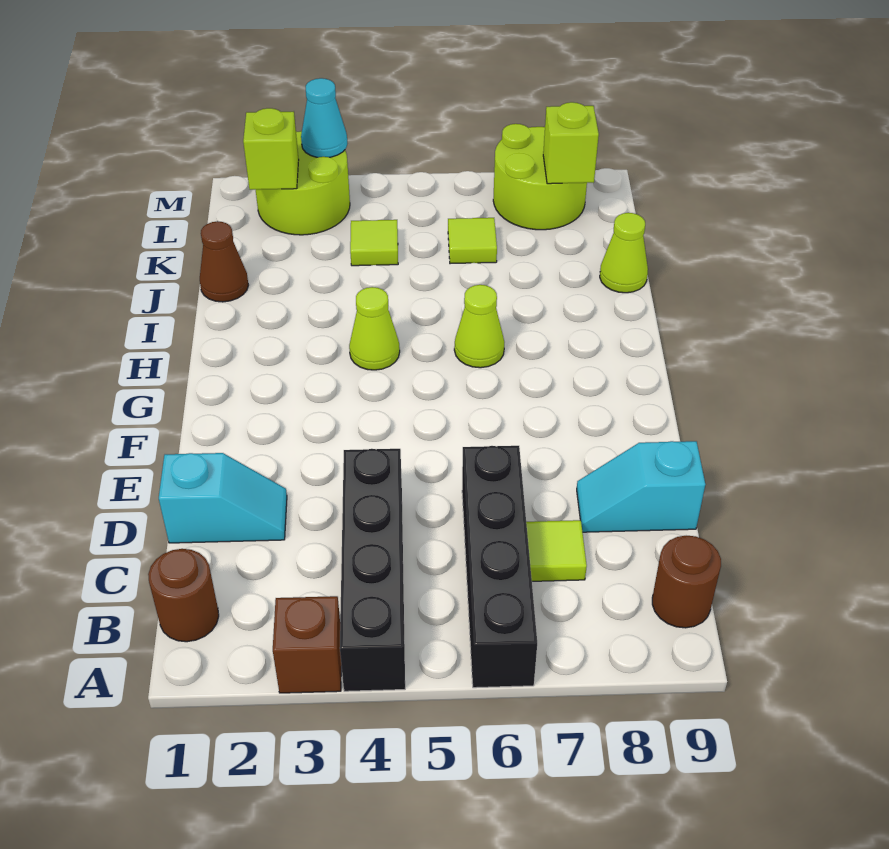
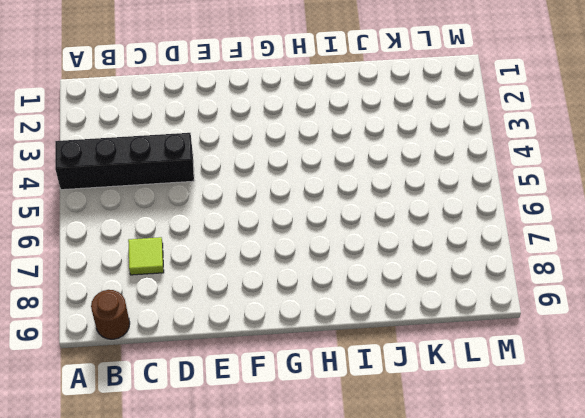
none -> brown brick A3 level 1
none -> black brick A6:D6 level 1
none -> brown round brick B1 level 1

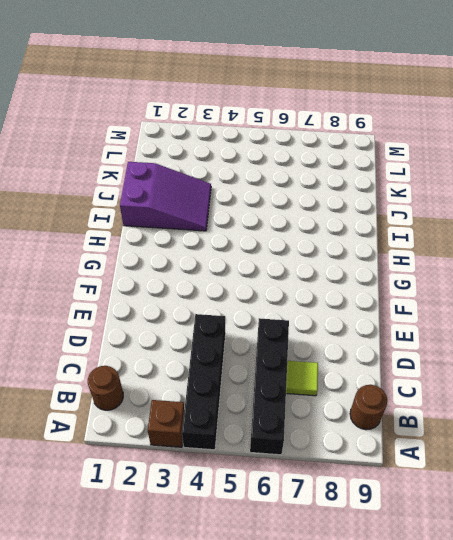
purple slope I1:J3 level 1 top 1 -> brown cone J1 level 1
none -> cyan slope D1:D2 level 1 top 1
none -> cyan slope D8:D9 level 1 top 9
none -> lime cone H4 level 1

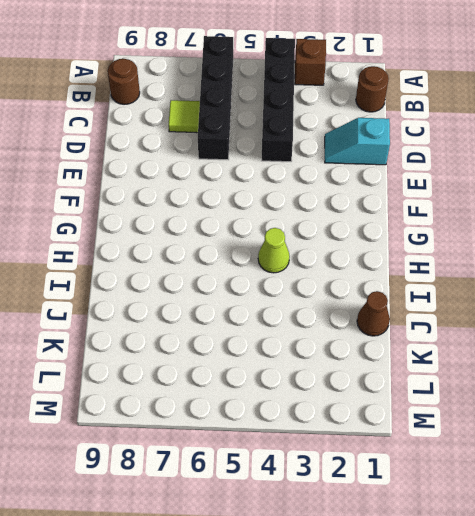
none -> cyan slope D8:D9 level 1 top 9
none -> lime cone H6 level 1
none -> lime cone J9 level 1

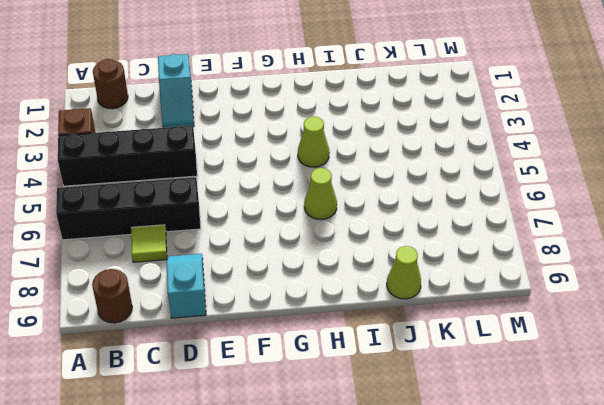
none -> brown cone J1 level 1
none -> lime tile K4 level 1
none -> lime tile K6 level 1

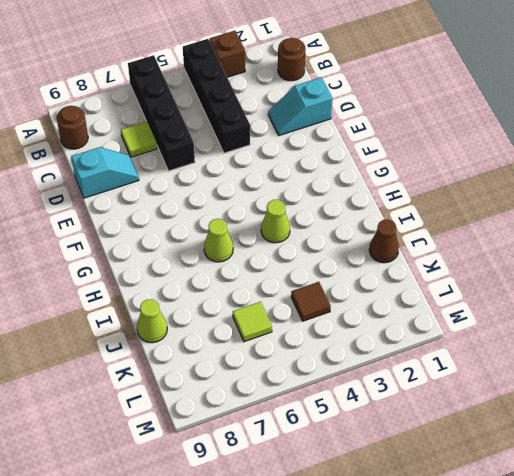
brown tile K4 level 1 -> lime tile K4 level 1
none -> lime round brick L2:M3 level 1
none -> lime round brick L7:M8 level 1
none -> lime brick L2 level 2

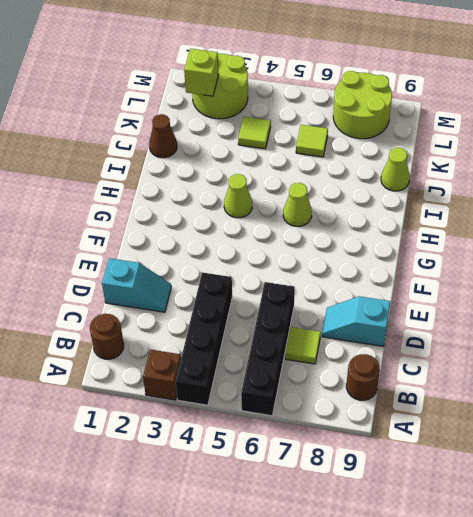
none -> lime brick L8 level 2
none -> cyan cone M3 level 2

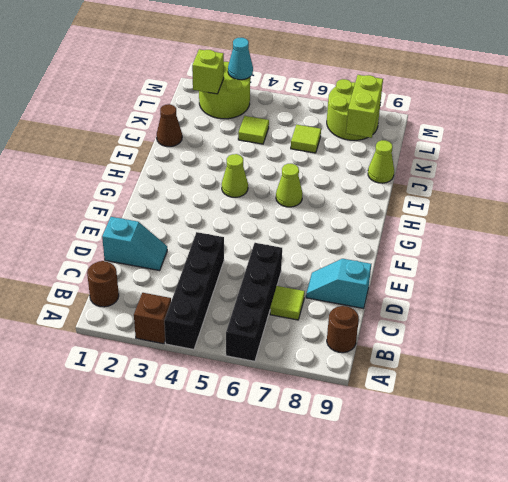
lime brick K8:L8 level 2 -> lime brick L8 level 2

